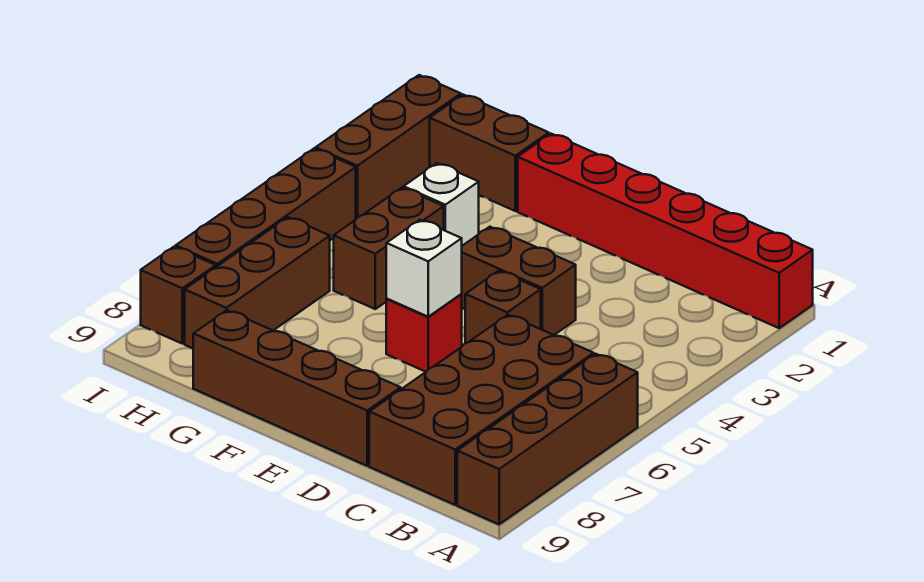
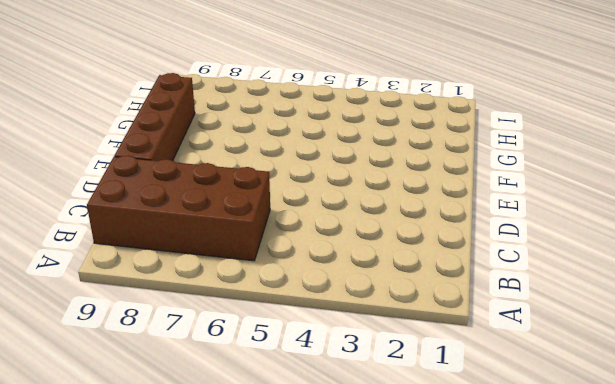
none -> red brick A1:F1 level 1
none -> brown brick A6:A9 level 1
none -> brown brick D4:E4 level 1

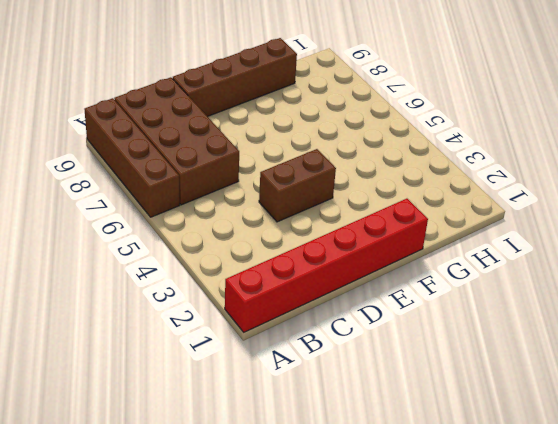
none -> brown brick D5 level 1
none -> red brick E6 level 1
none -> brown brick G1:H1 level 1

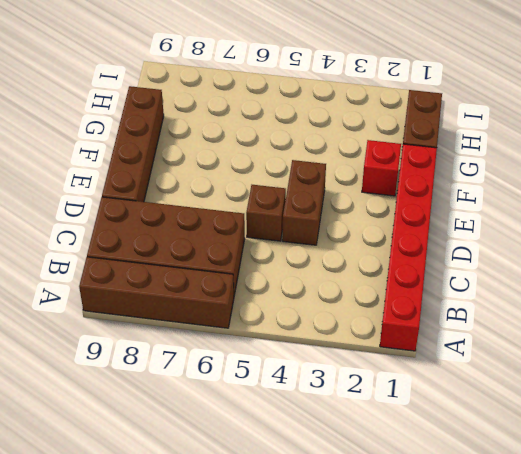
red brick F2 level 1 -> red brick E6 level 1
none -> white brick G3 level 1
none -> brown brick G4:G5 level 1
none -> brown brick H6:H8 level 1

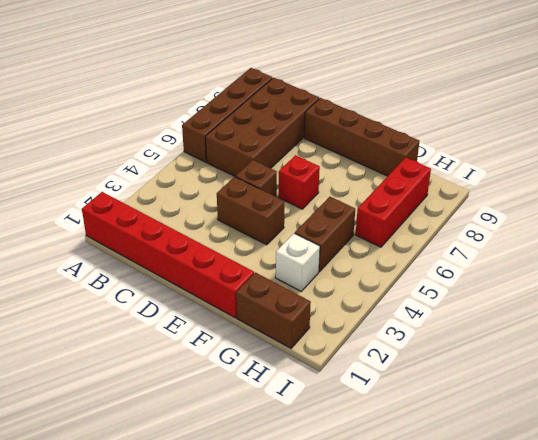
red brick H6:H8 level 1 -> brown brick H6:H8 level 1
none -> brown brick I1:I3 level 1
none -> brown brick I4:I7 level 1
none -> brown brick I8 level 1

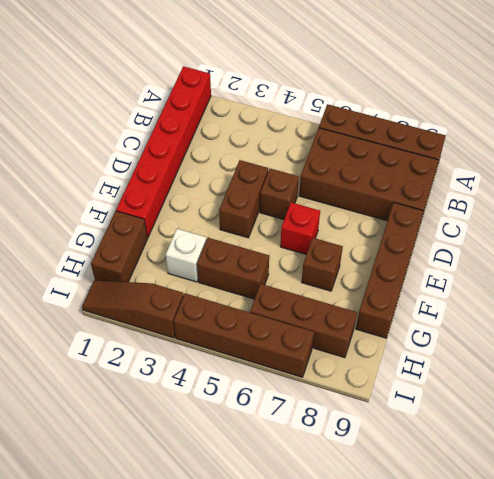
brown brick F7 level 1 -> brown brick I8 level 1
brown slope I1:I3 level 1 top 3 -> brown brick I1:I3 level 1
none -> white brick E6 level 2

